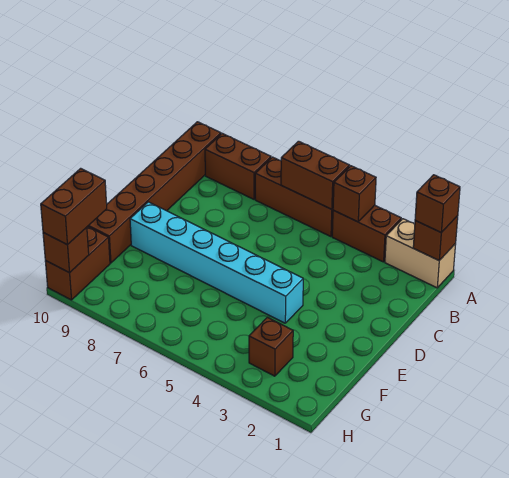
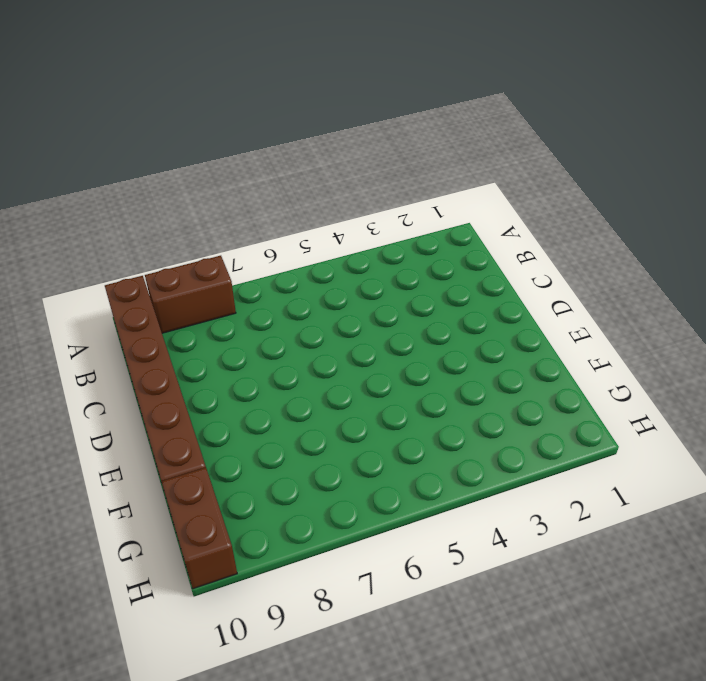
none -> tan brick A1:A2 level 1
none -> brown brick A3:A4 level 1
none -> brown brick A5:A7 level 1

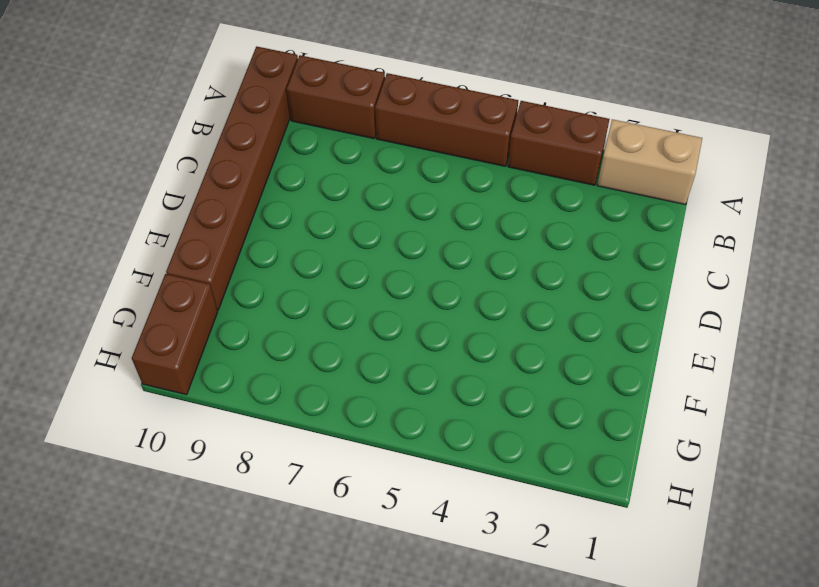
none -> cyan brick E4:E9 level 1
none -> brown brick G3 level 1
none -> brown brick A1 level 2

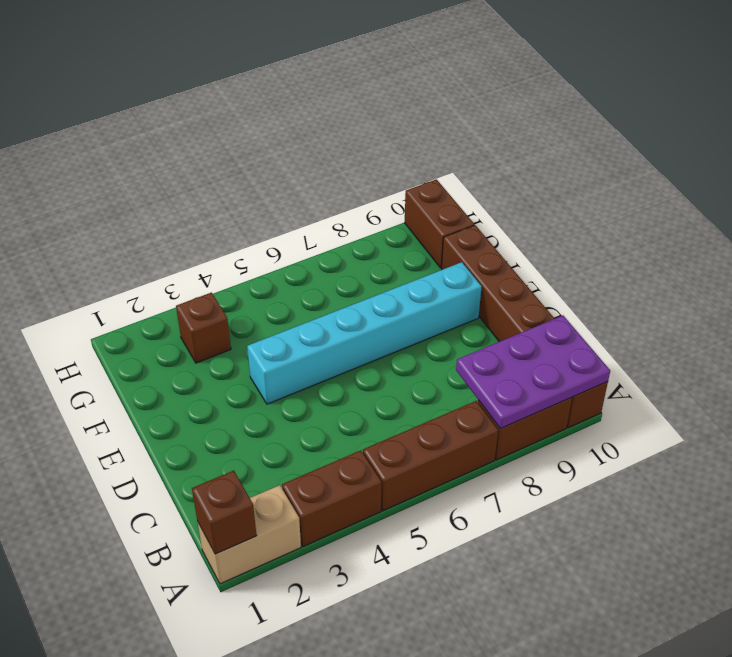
purple plate A8:B10 level 2 -> none
none -> brown brick A4 level 2
none -> brown brick A5:A6 level 2
none -> brown brick H10 level 2

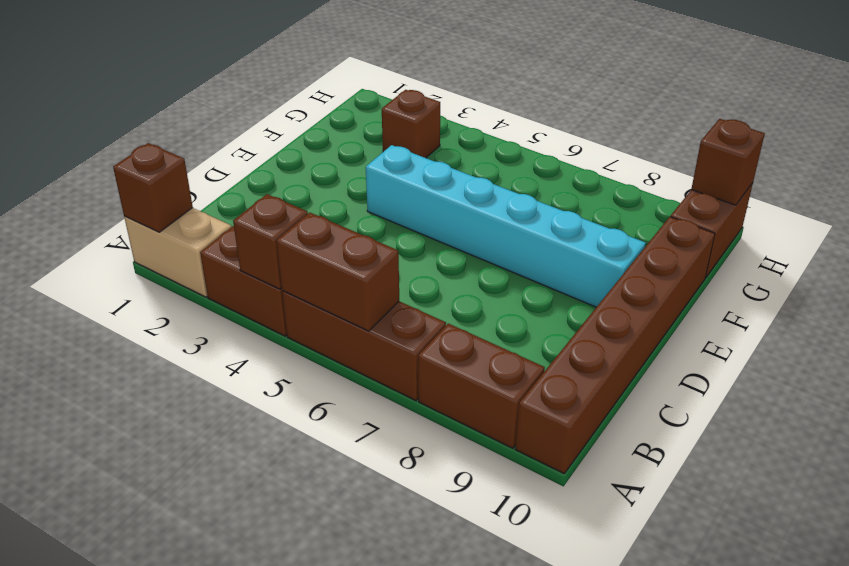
none -> brown brick A1 level 3
none -> brown brick G10:H10 level 3

